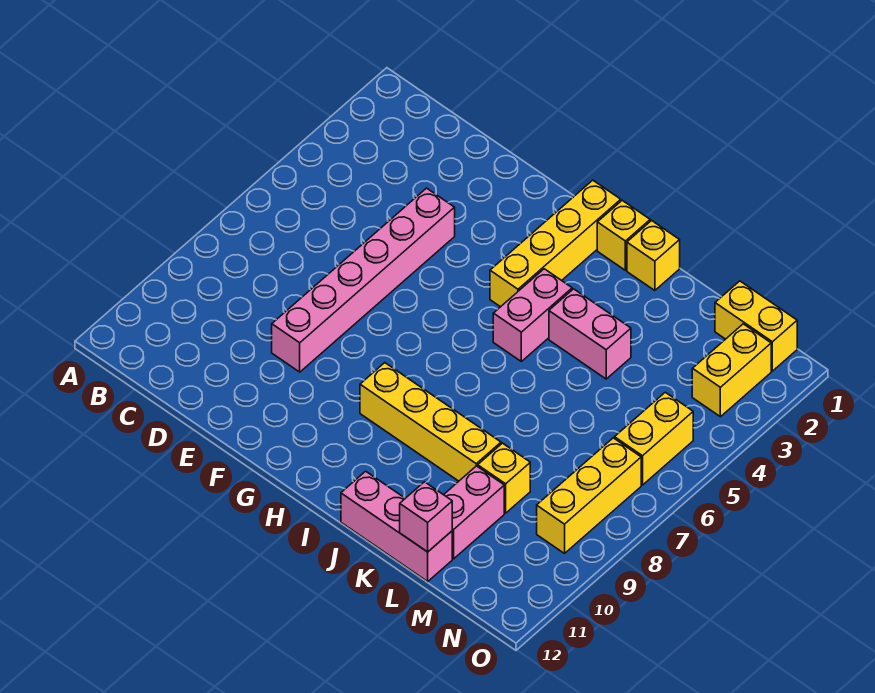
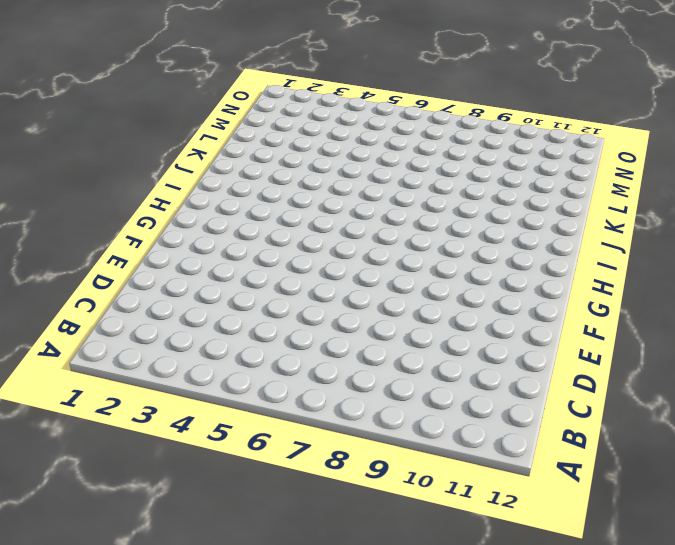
none -> pink brick E4:E9 level 1
none -> yellow brick H1:H4 level 1
none -> yellow brick H9:K9 level 1

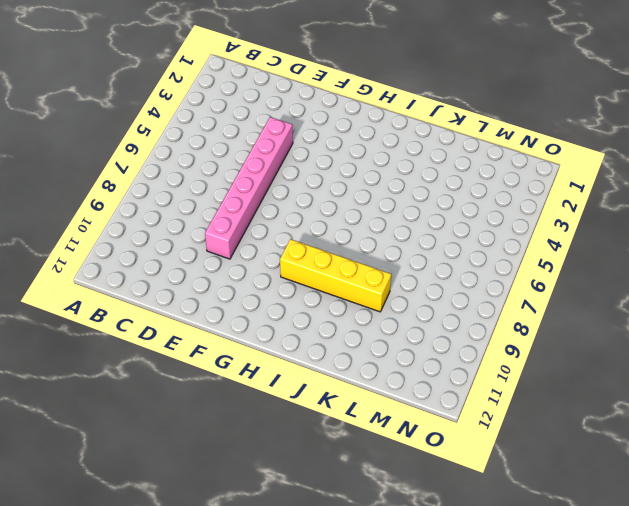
none -> yellow brick H1:H4 level 1
none -> yellow brick I1 level 1
none -> pink brick I4:I5 level 1

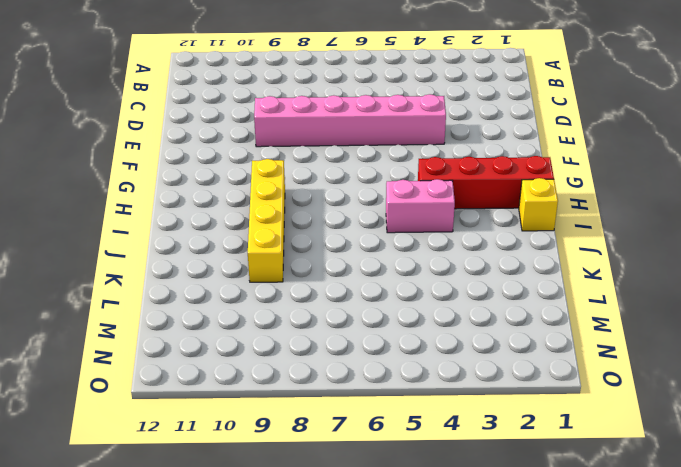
red brick H1:H4 level 1 -> yellow brick H1:H4 level 1
none -> yellow brick J1 level 1
none -> pink brick J4:K4 level 1
none -> pink brick J12:L12 level 1

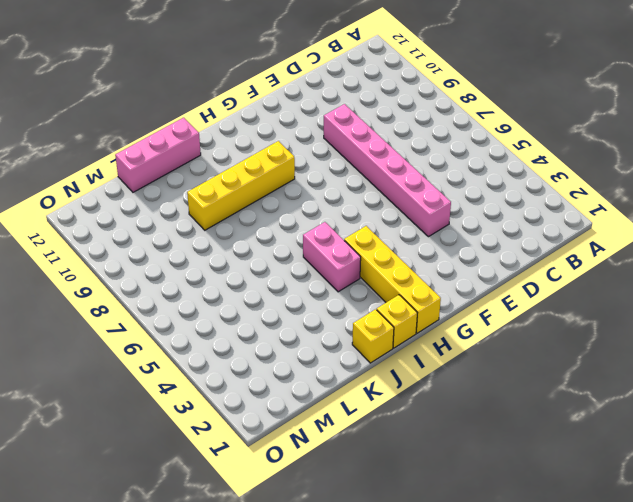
none -> pink brick J4:K4 level 1
none -> yellow brick L9 level 1
none -> pink brick L10:L11 level 1

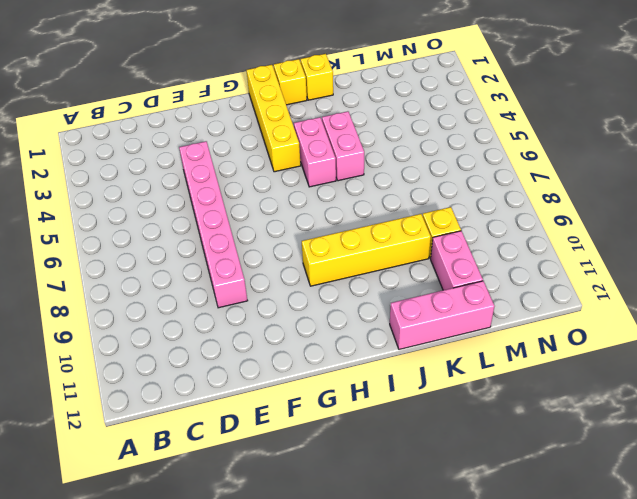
pink brick J4:J5 level 1 -> pink brick J4:K4 level 1
none -> yellow brick M1:N1 level 1
none -> yellow brick N2:N3 level 1
none -> yellow brick N5:N6 level 1

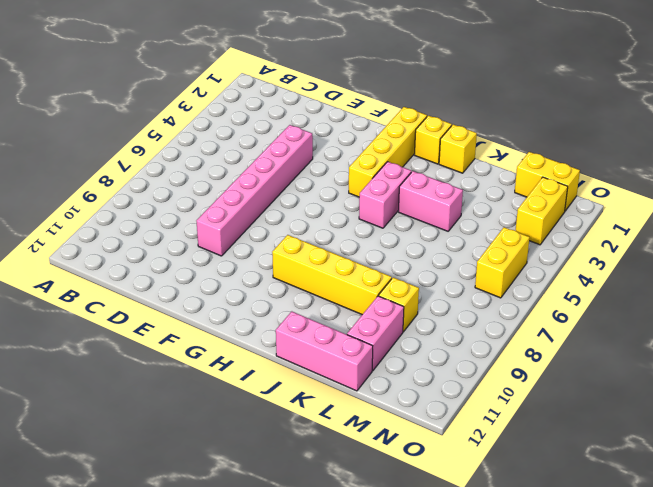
none -> yellow brick N7:N9 level 1
none -> pink brick L12 level 2

